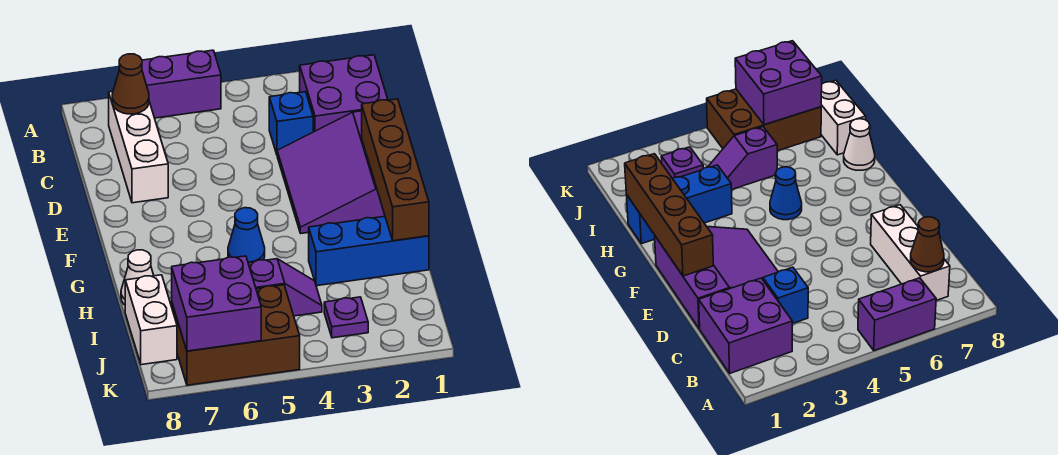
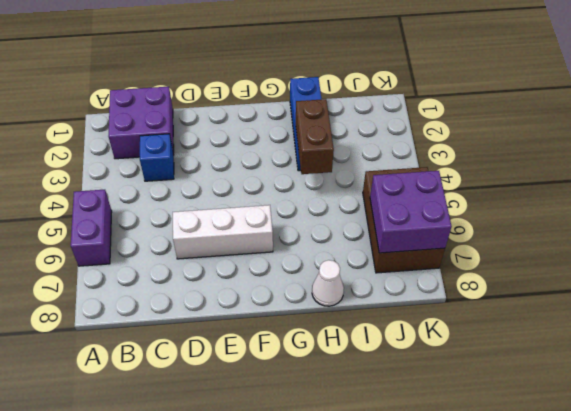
white brick D6:F6 level 1 -> white brick B7:D7 level 1
brown brick H3:H4 level 2 -> none
none -> purple slope D1:F3 level 1 top 1
none -> blue cone G5 level 1
none -> purple slope I4:I5 level 1 top 5

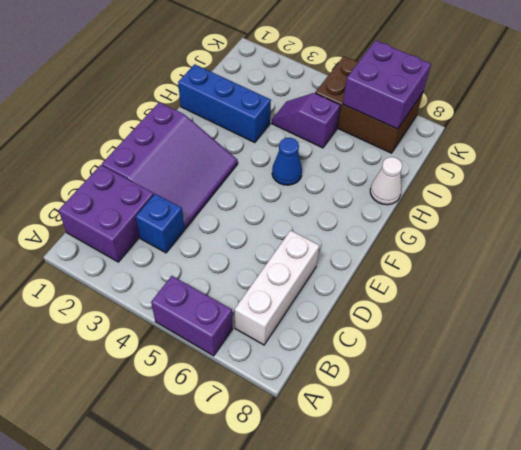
none -> white brick I8:J8 level 1
none -> purple plate J3 level 1
none -> brown cone B7 level 2

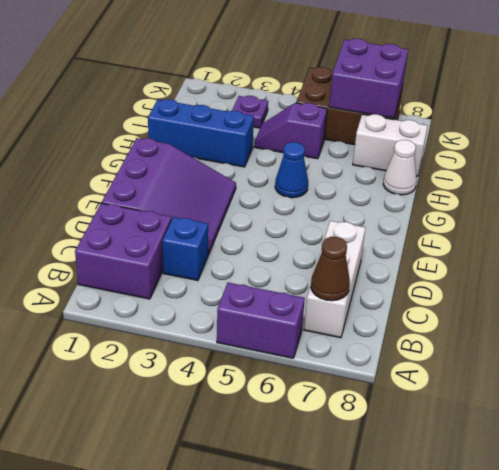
white brick I7:I8 level 1 -> white brick I8:J8 level 1
none -> brown brick E1:H1 level 2

